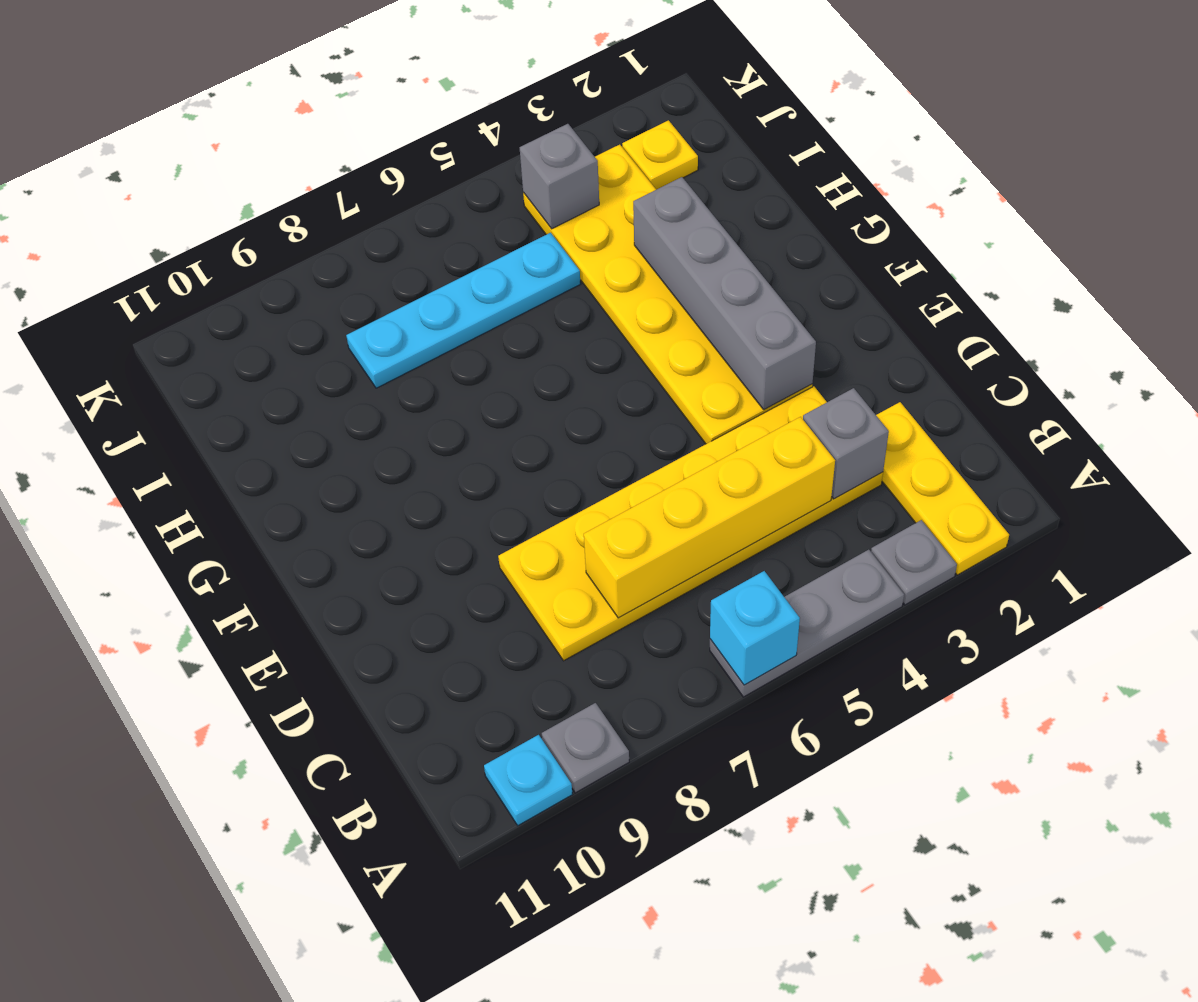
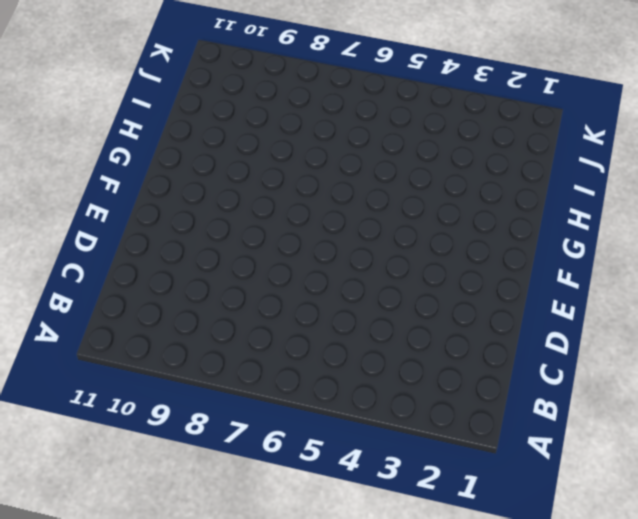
none -> yellow plate A2:C2 level 1
none -> grey plate A3 level 1
none -> grey plate A4:A6 level 1

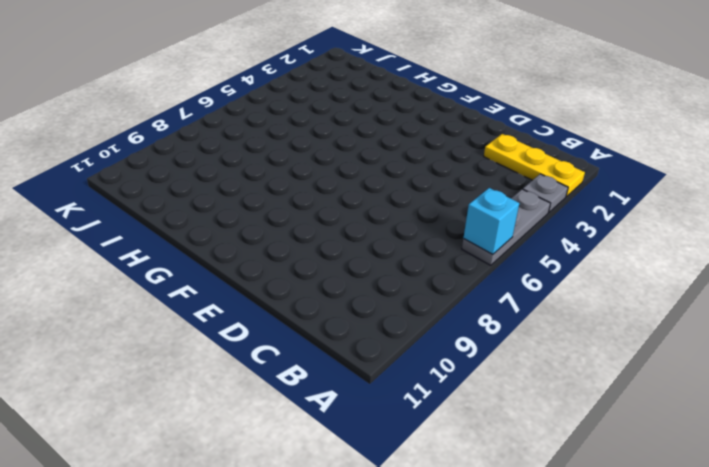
none -> grey plate A9 level 1
none -> cyan plate A10 level 1
none -> yellow plate C3:D8 level 1

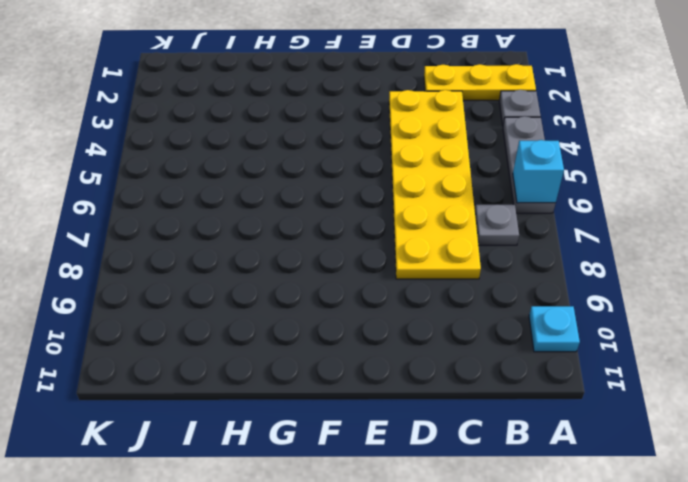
grey plate B7 level 1 -> grey plate A9 level 1
none -> yellow plate E3:J4 level 1
none -> cyan plate I5:I8 level 1
none -> yellow plate J2 level 1

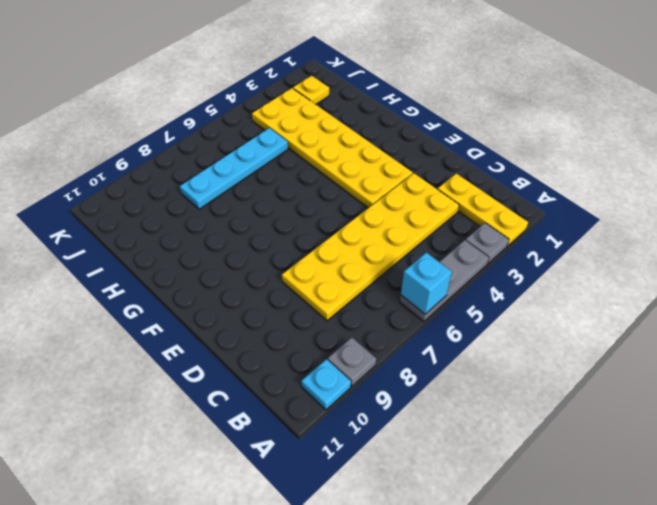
none -> grey brick C3 level 2
none -> yellow brick C4:C7 level 2
none -> grey brick E3:H3 level 2

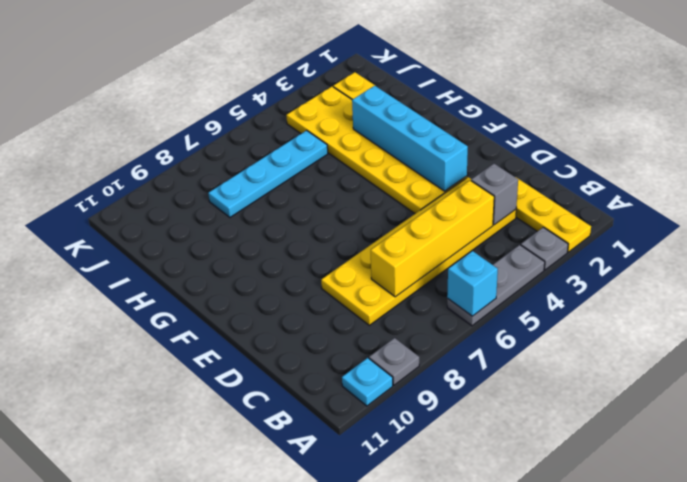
cyan brick E3:H3 level 2 -> grey brick E3:H3 level 2
none -> grey brick J4 level 2

